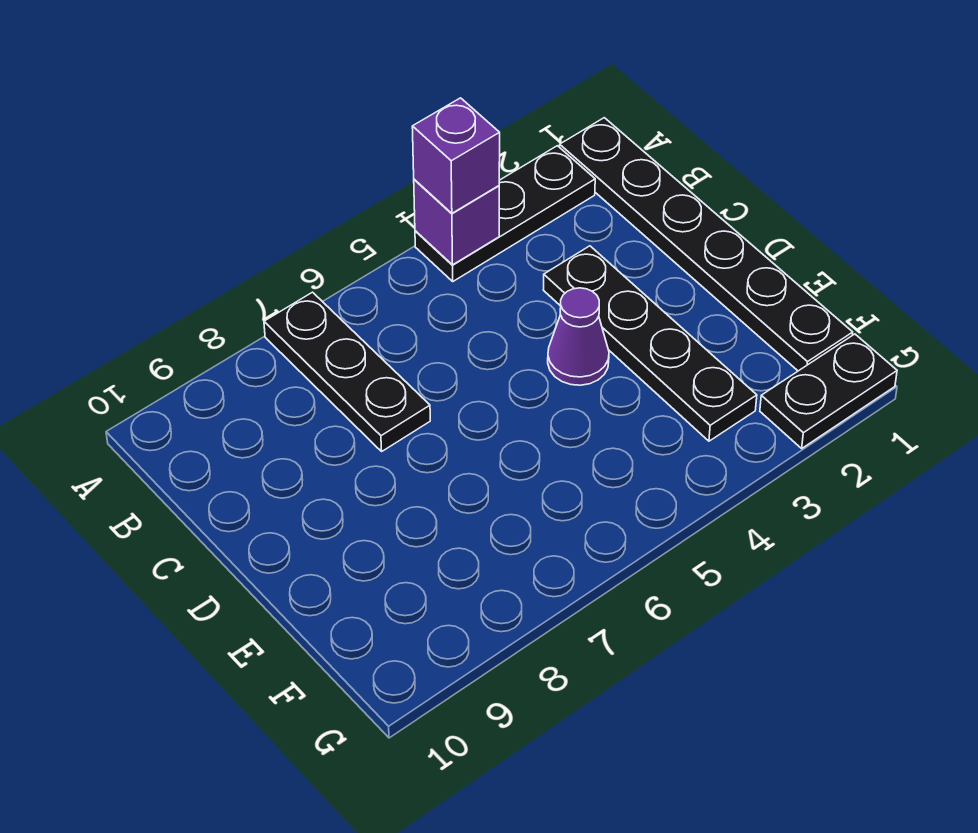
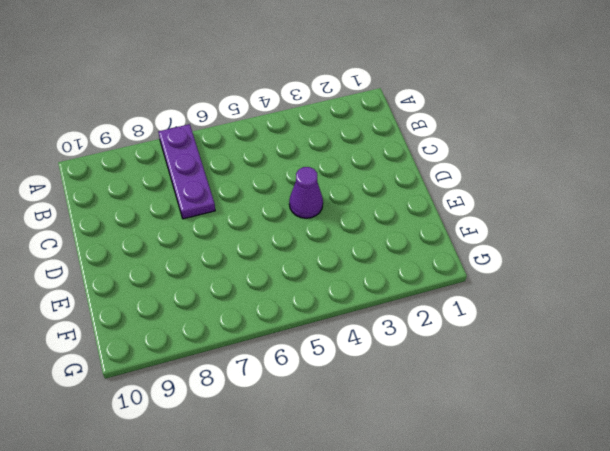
purple plate A7:C7 level 1 -> black plate A7:C7 level 1
none -> black plate A1:F1 level 1
none -> black plate A2:A4 level 1

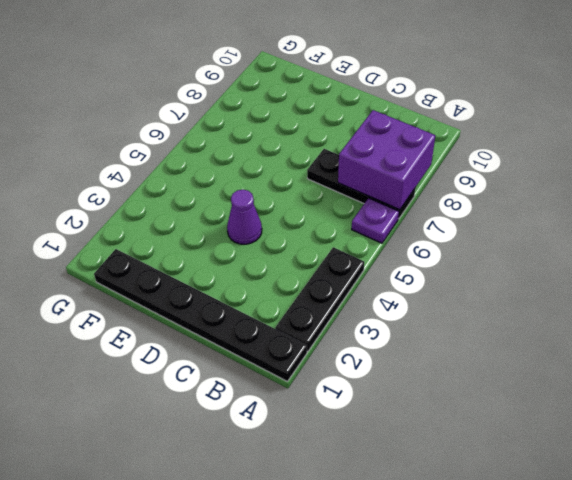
purple plate A6 level 1 -> none
purple brick A7:B8 level 2 -> none
none -> black plate C3:F3 level 1
none -> black plate G1:G2 level 1

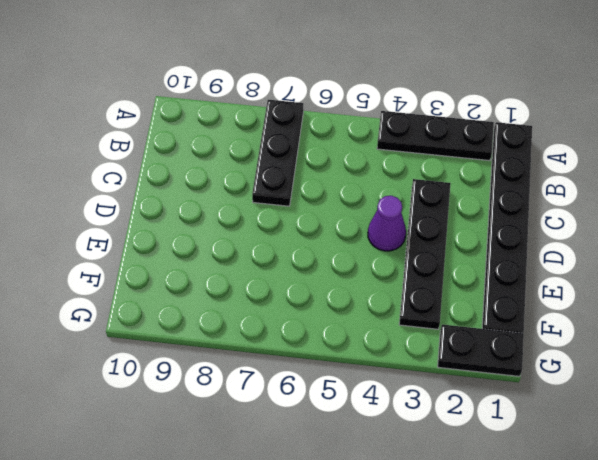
none -> purple brick A4 level 2
none -> purple brick A4 level 3

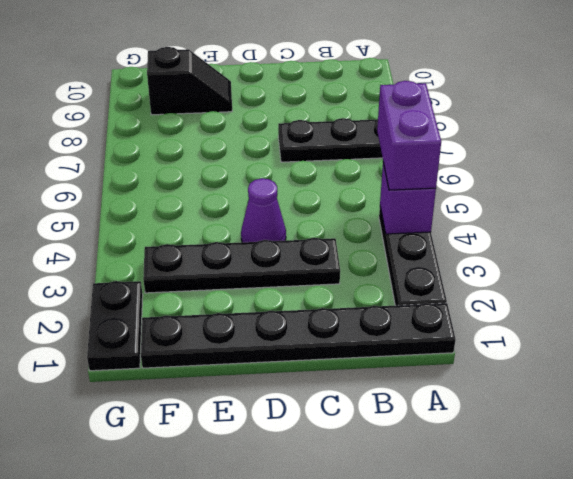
purple brick A4:A5 level 3 -> purple brick A4 level 3
black slope E9:F9 level 1 top F -> none

